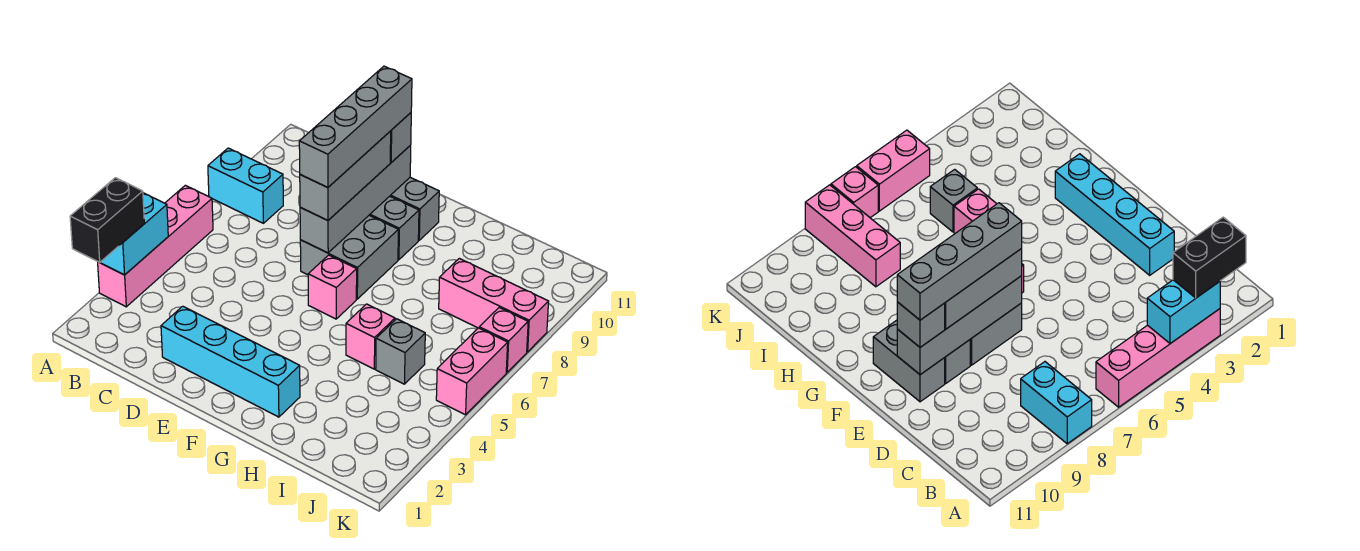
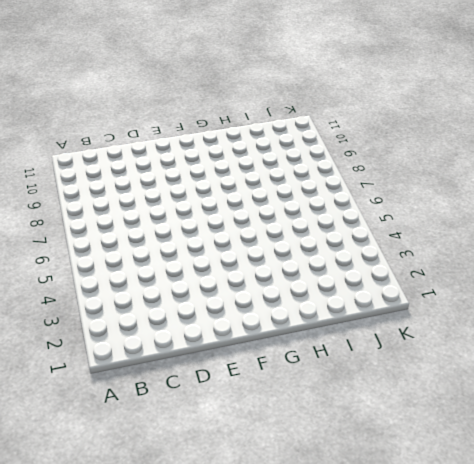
none -> pink brick A3:A6 level 1
none -> cyan brick A8:B8 level 1
none -> cyan brick D2:G2 level 1

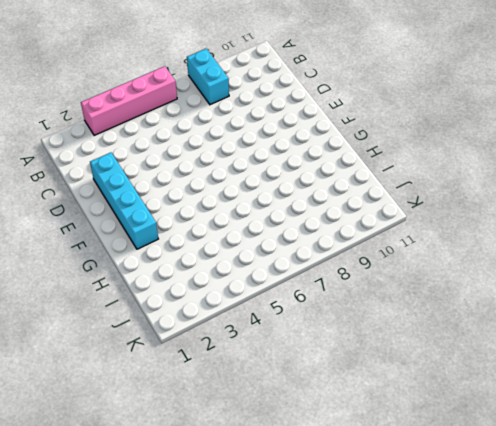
none -> grey brick E7:F8 level 1
none -> grey brick E9:F9 level 1
none -> grey brick E10:F10 level 1

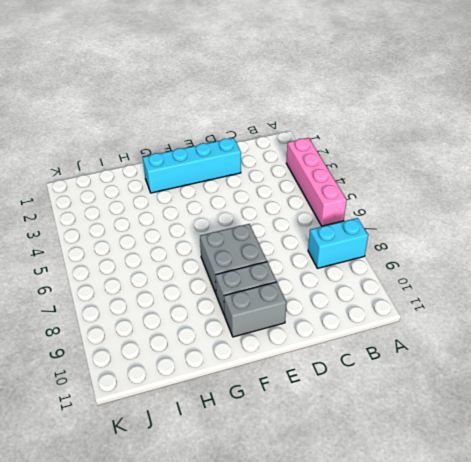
none -> pink brick F6 level 1
none -> pink brick H5 level 1
none -> grey brick I5 level 1

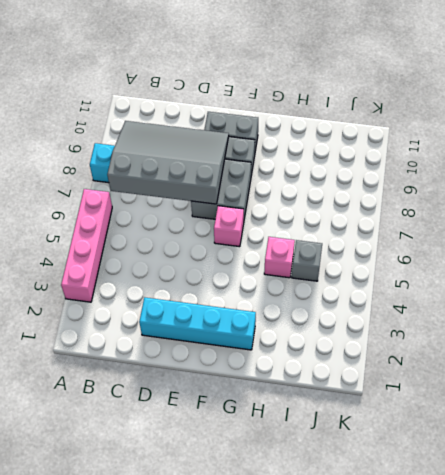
grey slope B7:E9 level 2 top 7 -> grey brick E7:E10 level 2
none -> pink brick I8:K8 level 1
none -> pink brick K5:K6 level 1
none -> pink brick K7 level 1

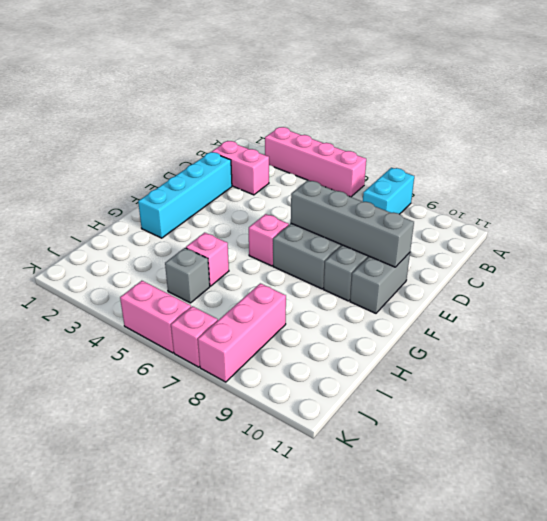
pink brick C2:C3 level 1 -> none
none -> cyan brick A3:A4 level 2
none -> black brick A2:A3 level 3
none -> grey brick E7:E9 level 3

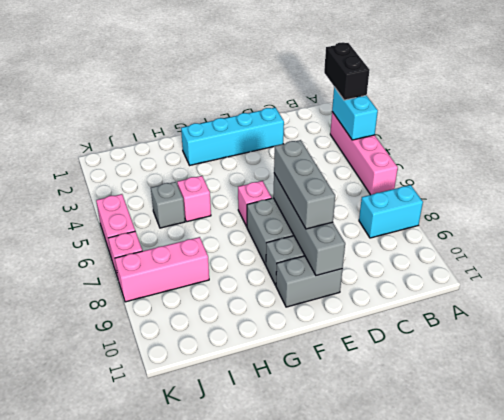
none -> grey brick E10 level 3
none -> grey brick E7:E10 level 4

